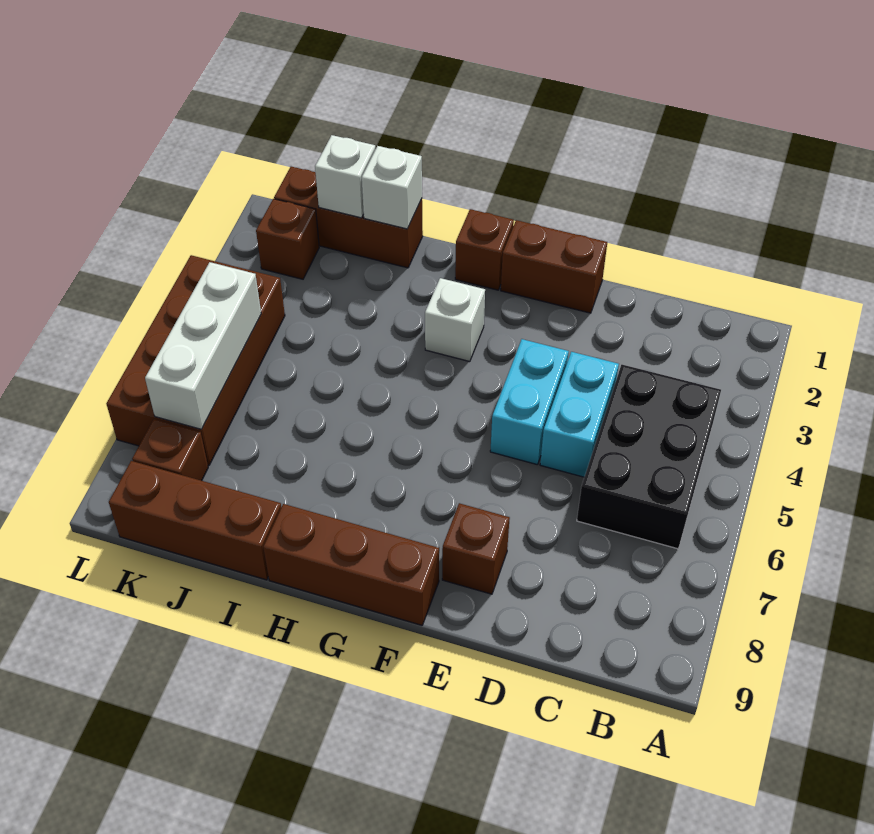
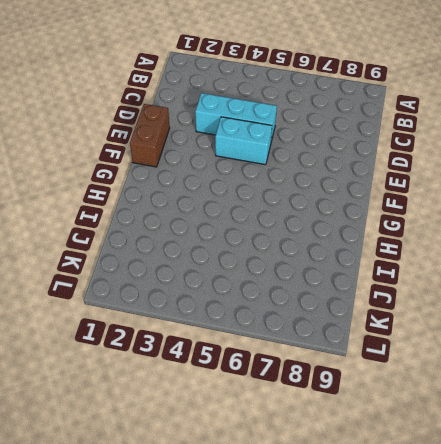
cyan brick D3:D5 level 1 -> cyan brick D4:D5 level 1
none -> black brick B4:C6 level 1
none -> brown brick E8 level 1
none -> brown brick F9:H9 level 1

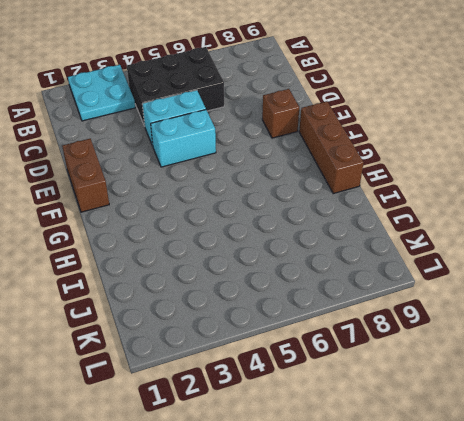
cyan plate A2:B3 level 1 -> none
none -> brown brick G1 level 1
none -> white brick G3 level 1
none -> brown brick I1:K1 level 1

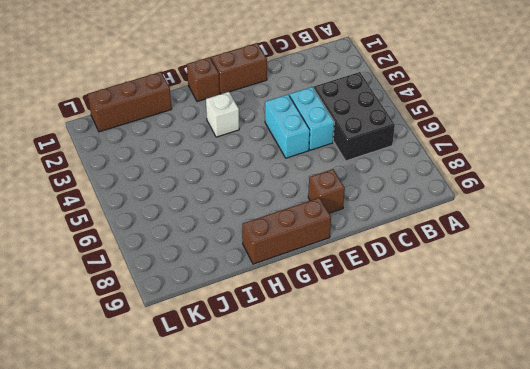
none -> brown brick I9:K9 level 1
none -> brown brick K2 level 1
none -> brown brick K4:L7 level 1

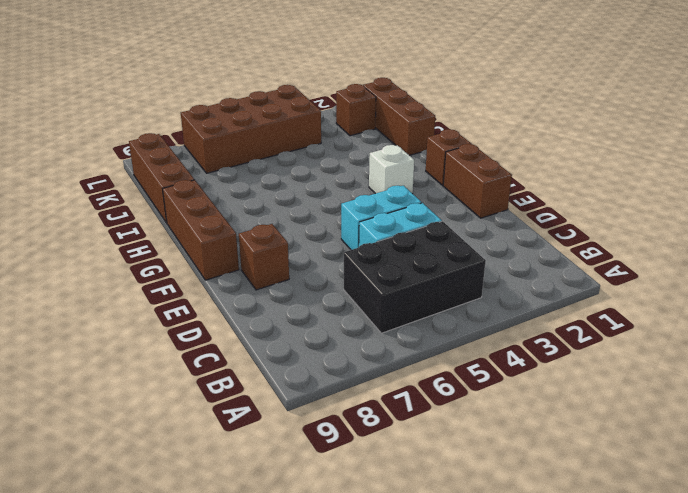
none -> brown brick K8 level 1
none -> white brick I1 level 2
none -> white brick J1 level 2

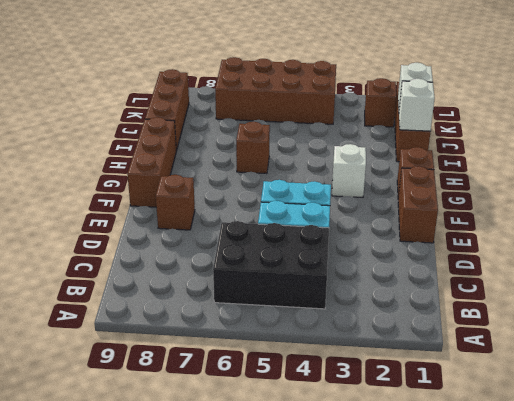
brown brick H6 level 1 -> brown brick K8 level 1
none -> white brick K5:K7 level 2

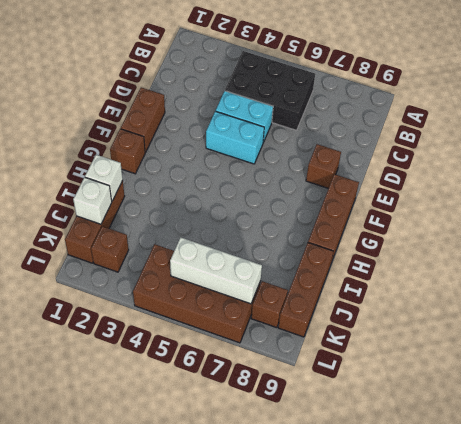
none -> white brick G3 level 1

